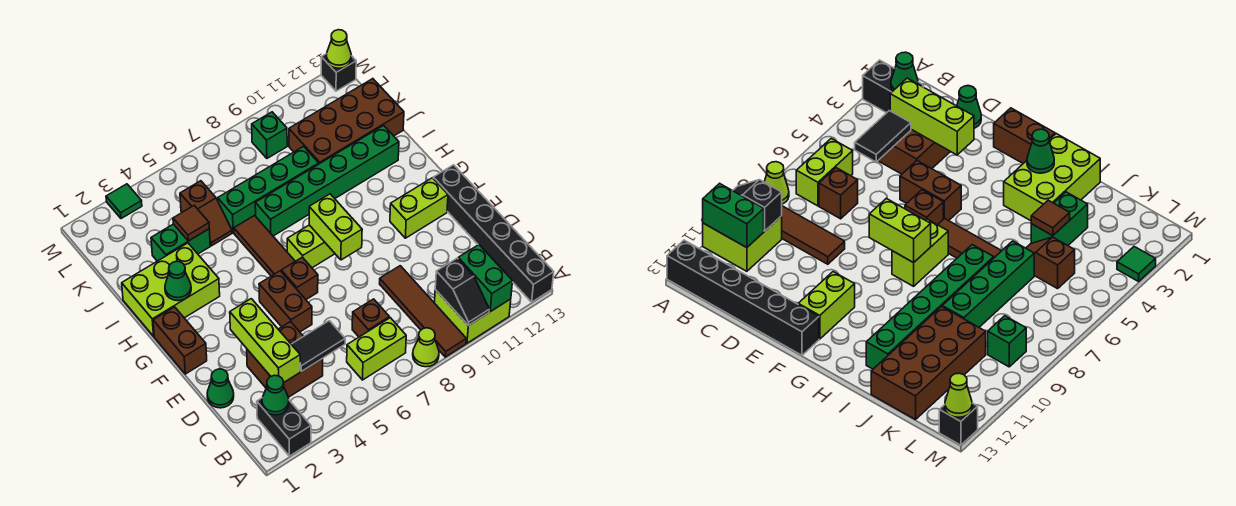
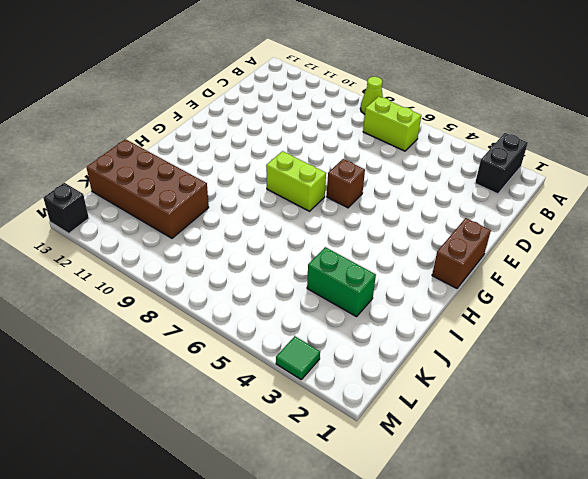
none -> brown tile A9:D9 level 1
none -> lime brick A10:B11 level 1
none -> black brick A13:F13 level 1
none -> brown brick C3:D4 level 1

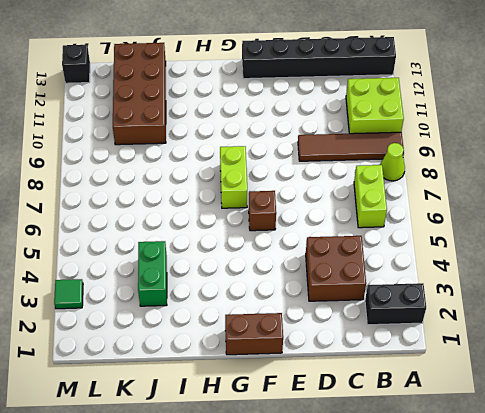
none -> brown brick C7 level 1
none -> green cone D1 level 1
none -> brown brick E5:F5 level 1
none -> lime brick F11:F12 level 1

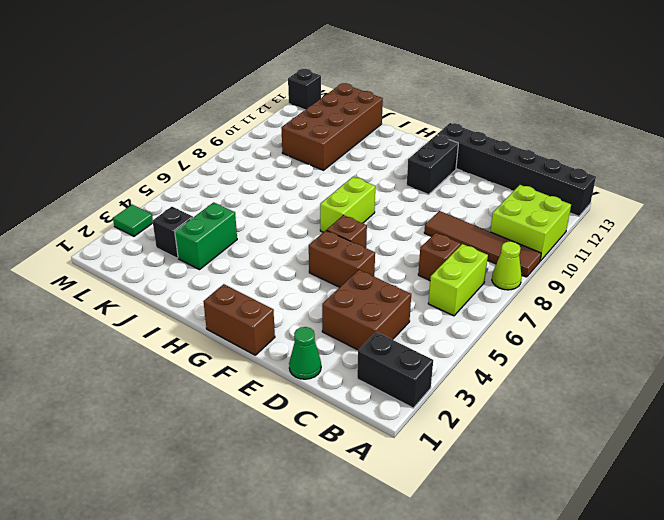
black brick F11:F12 level 1 -> lime brick F11:F12 level 1
black brick K3 level 1 -> none
none -> brown tile G6:I6 level 1
none -> lime brick H1:I3 level 1
none -> green brick I7:I12 level 1
none -> brown slope J5:K5 level 1 top K

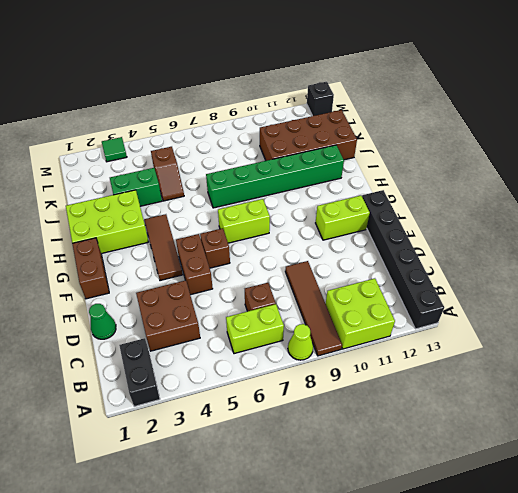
brown tile F4:H4 level 1 -> brown tile G6:I6 level 1
none -> green brick J6:J9 level 1
none -> green brick L9 level 1
none -> black slope A10:B10 level 2 top B
none -> green brick A11:B11 level 2

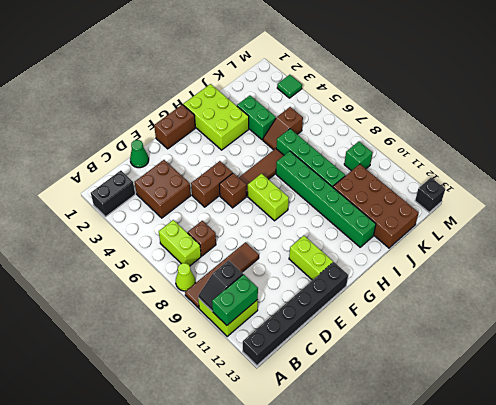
none -> green cone B2 level 2
none -> lime brick C3:E3 level 2
none -> black tile C4:C5 level 2
none -> lime brick F8:G8 level 2

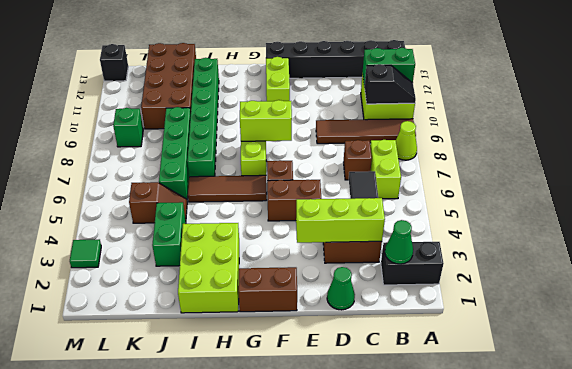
none -> green cone H2 level 2
none -> brown tile J4 level 2
none -> lime cone M13 level 2

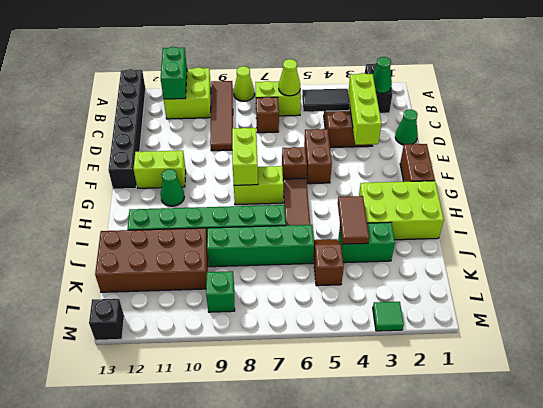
lime cone B6 level 2 -> lime cone M13 level 2
green cone G11 level 1 -> green cone H2 level 2
brown tile I4:J4 level 2 -> brown tile J4 level 2
none -> black slope A10:B10 level 2 top B

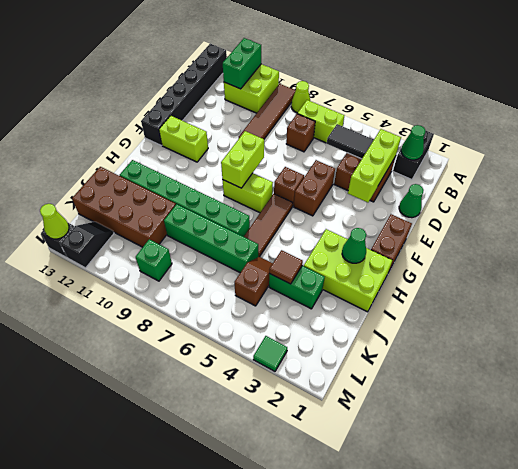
black slope L12:M12 level 1 top M -> black slope A10:B10 level 2 top B

